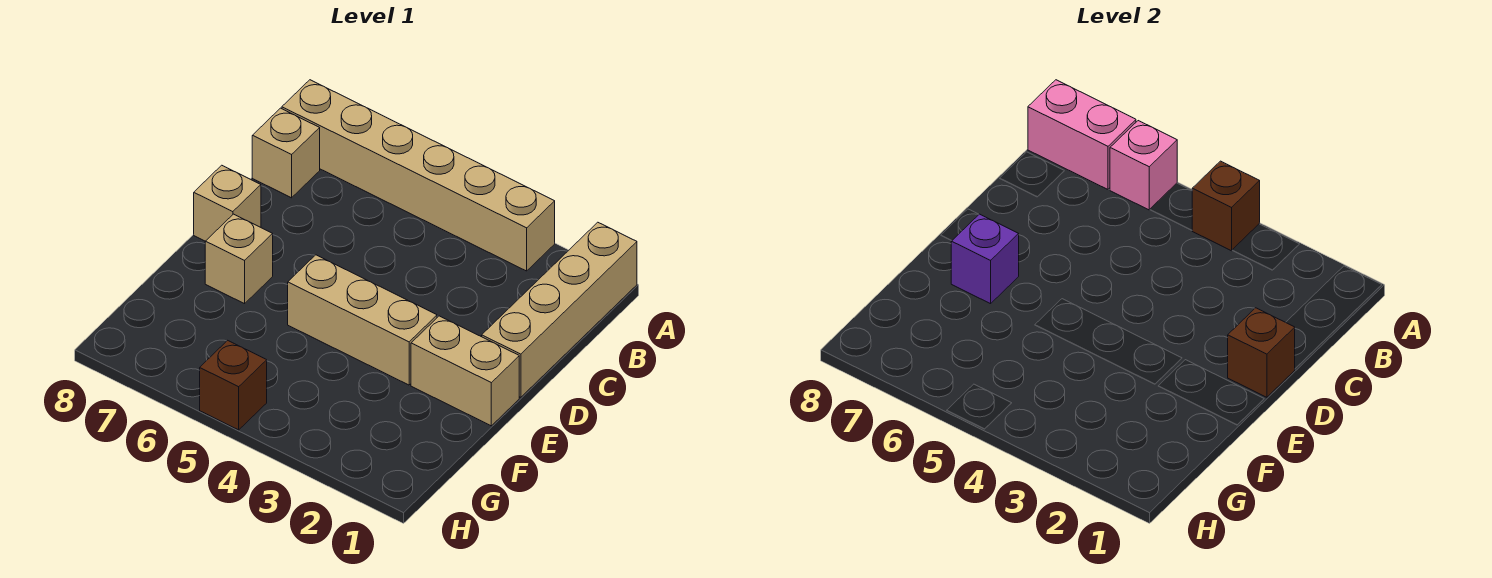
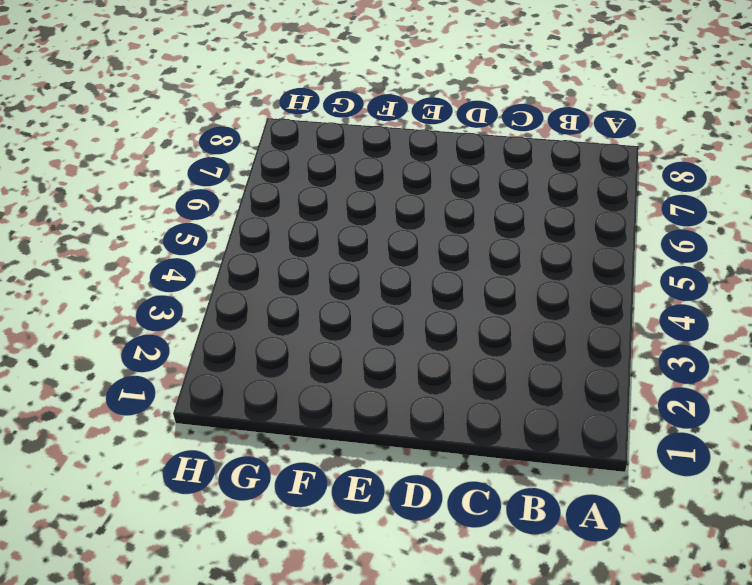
none -> tan brick A1:D1 level 1
none -> tan brick A3:A8 level 1
none -> tan brick B8 level 1

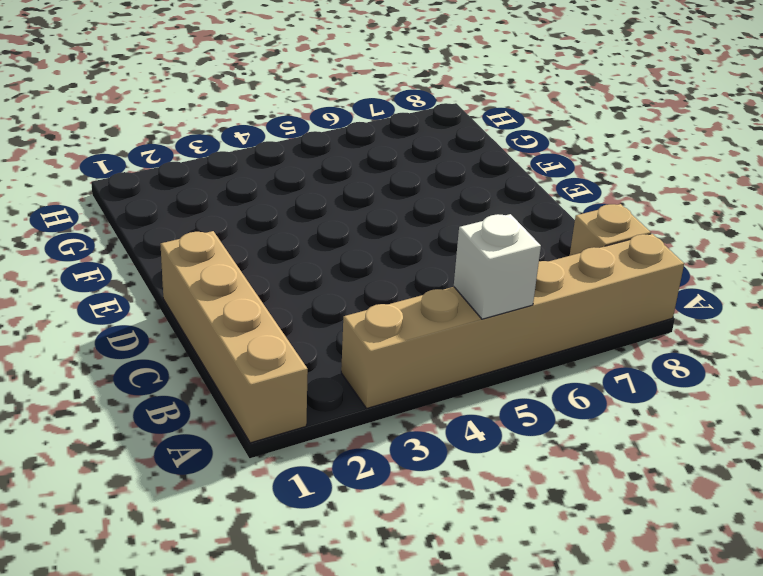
white brick A5 level 2 -> none
none -> tan brick D8 level 1
none -> tan brick E1:E2 level 1
none -> tan brick E3:E5 level 1

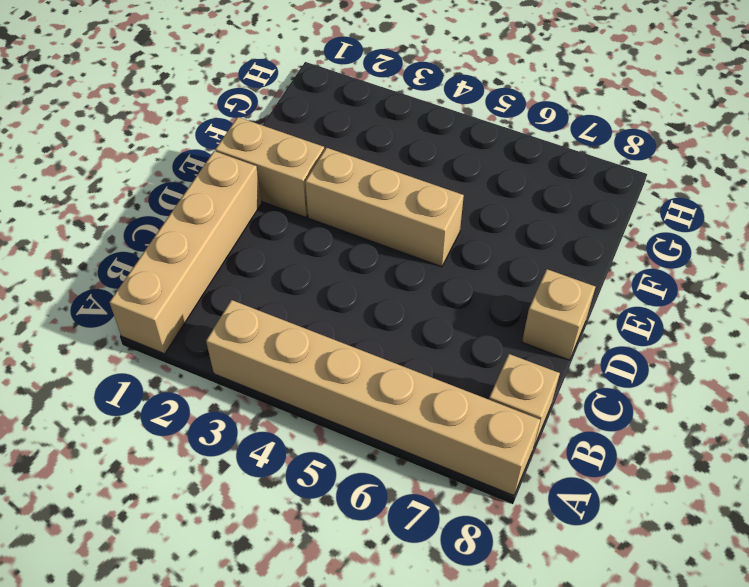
none -> tan brick E7 level 1
none -> brown brick H5 level 1
none -> brown brick A4 level 2

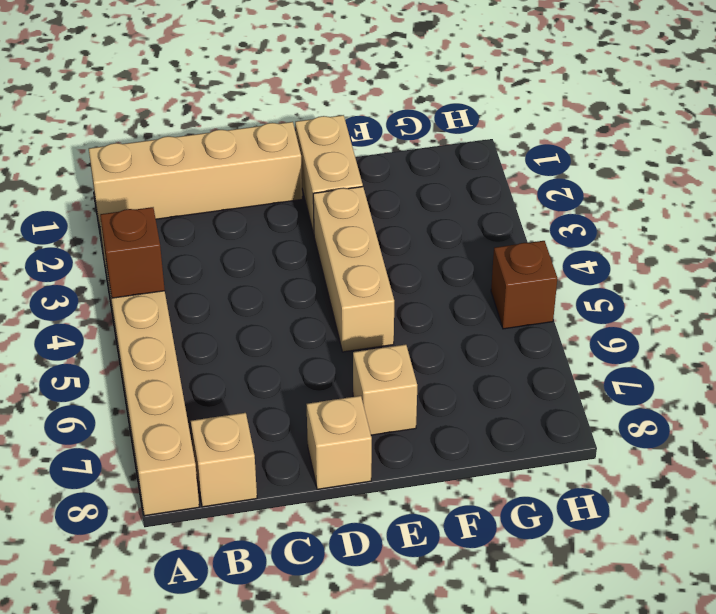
none -> pink brick A6 level 2
none -> pink brick A7:A8 level 2
none -> brown brick D1 level 2

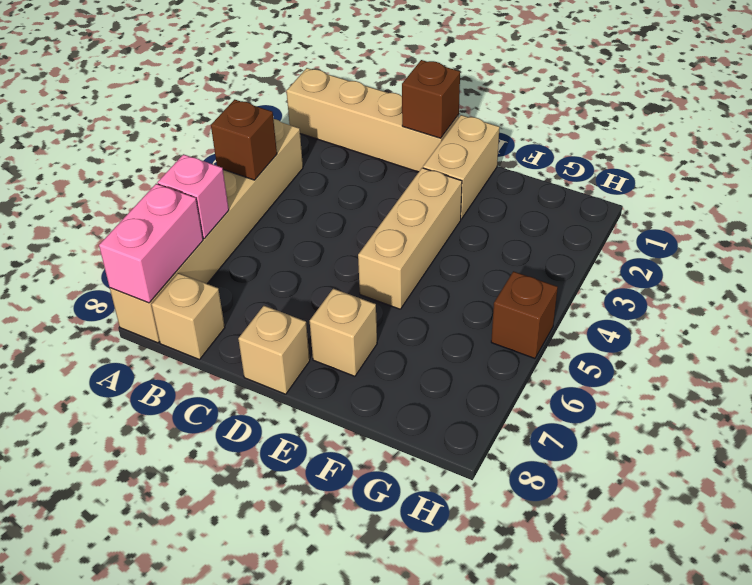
none -> purple brick E7 level 2

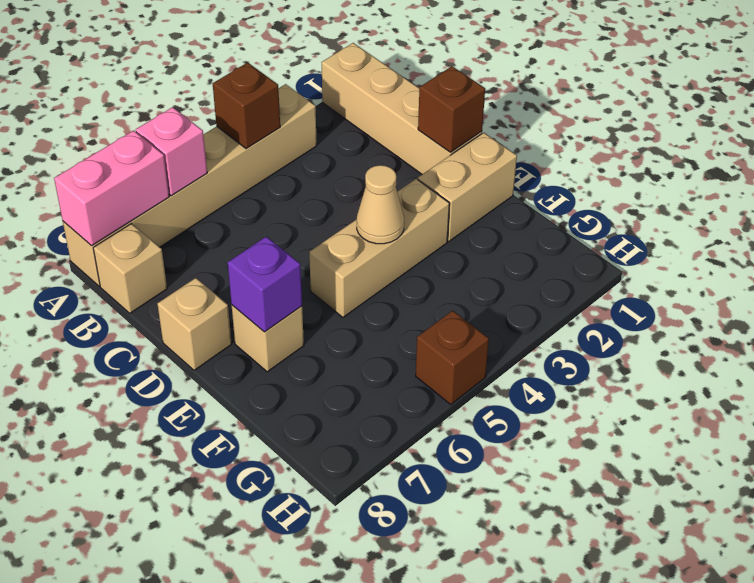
tan cone E4 level 2 -> none

